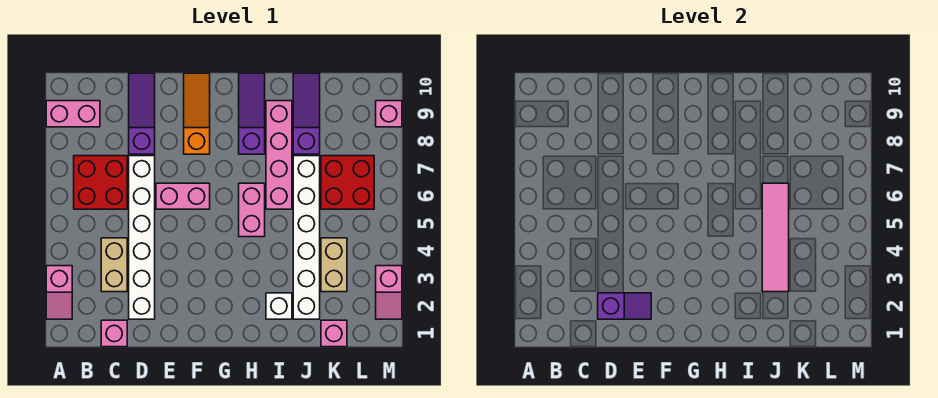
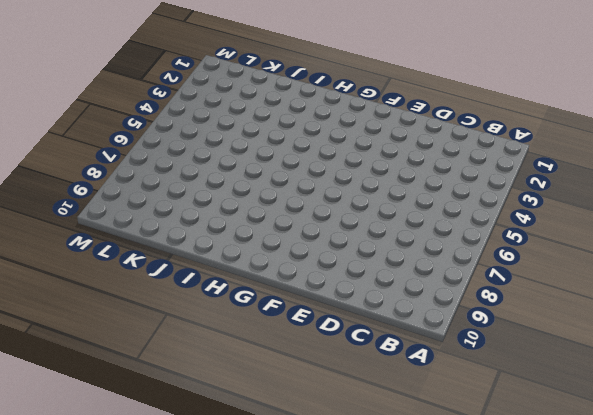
none -> pink slope A2:A3 level 1 top 3
none -> pink brick A9:B9 level 1
none -> red brick B6:C7 level 1

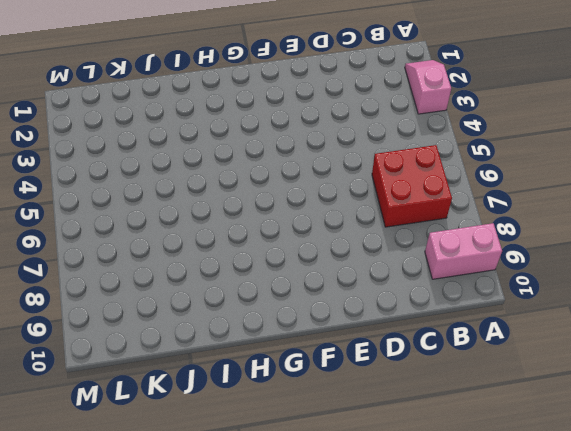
none -> pink brick C1 level 1
none -> tan brick C3:C4 level 1
none -> white brick D2:D7 level 1

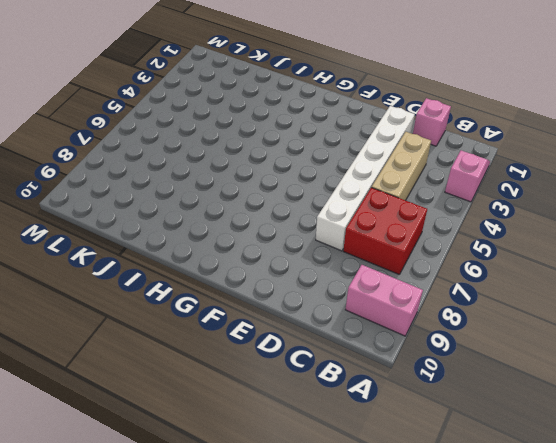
tan brick C3:C5 level 1 -> tan brick C3:C4 level 1
none -> purple slope D8:D10 level 1 top 8
none -> pink brick E6:F6 level 1
none -> orange slope F8:F10 level 1 top 8

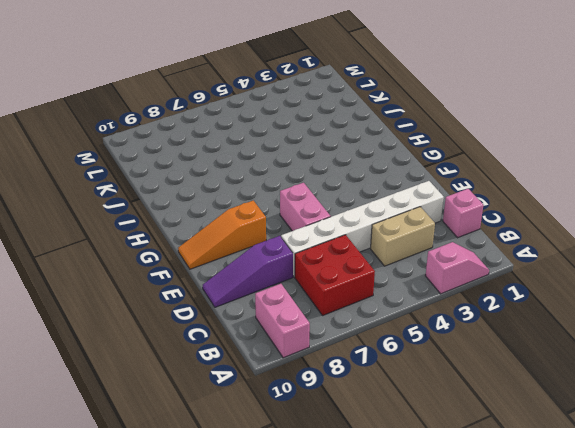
none -> pink brick H5:H6 level 1
none -> purple slope H8:H10 level 1 top 8
none -> white brick I2 level 1

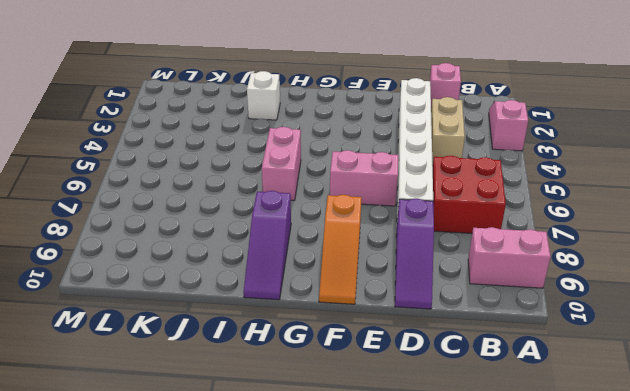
none -> pink brick I6:I9 level 1
none -> white brick J2:J7 level 1
none -> purple slope J8:J10 level 1 top 8

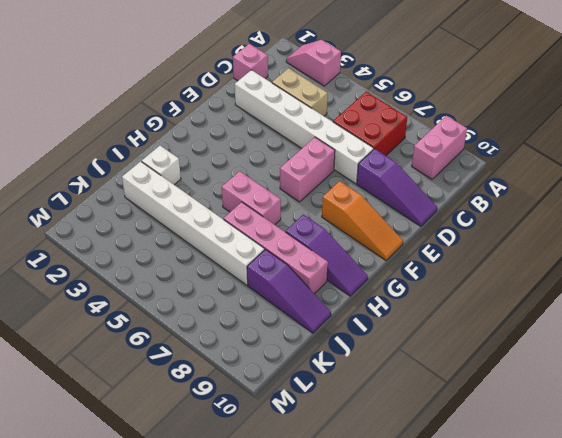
none -> pink brick K1 level 1
none -> tan brick K3:K4 level 1
none -> red brick K6:L7 level 1

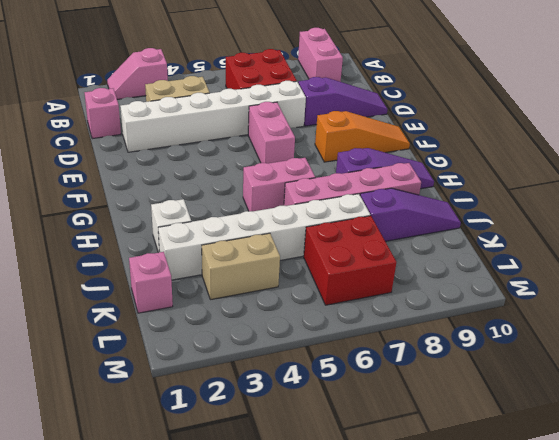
none -> pink slope M2:M3 level 1 top 3
none -> pink brick M9 level 1
none -> purple slope D2:E2 level 2 top D

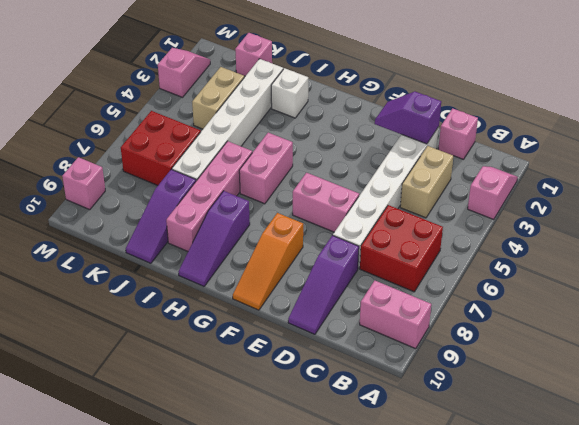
none -> pink tile J3:J6 level 2

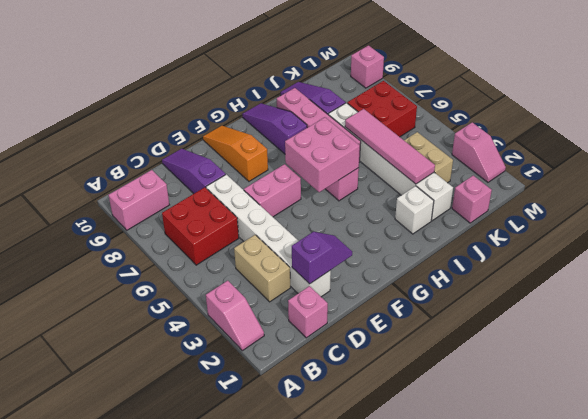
pink brick G5:H6 level 2 -> none

